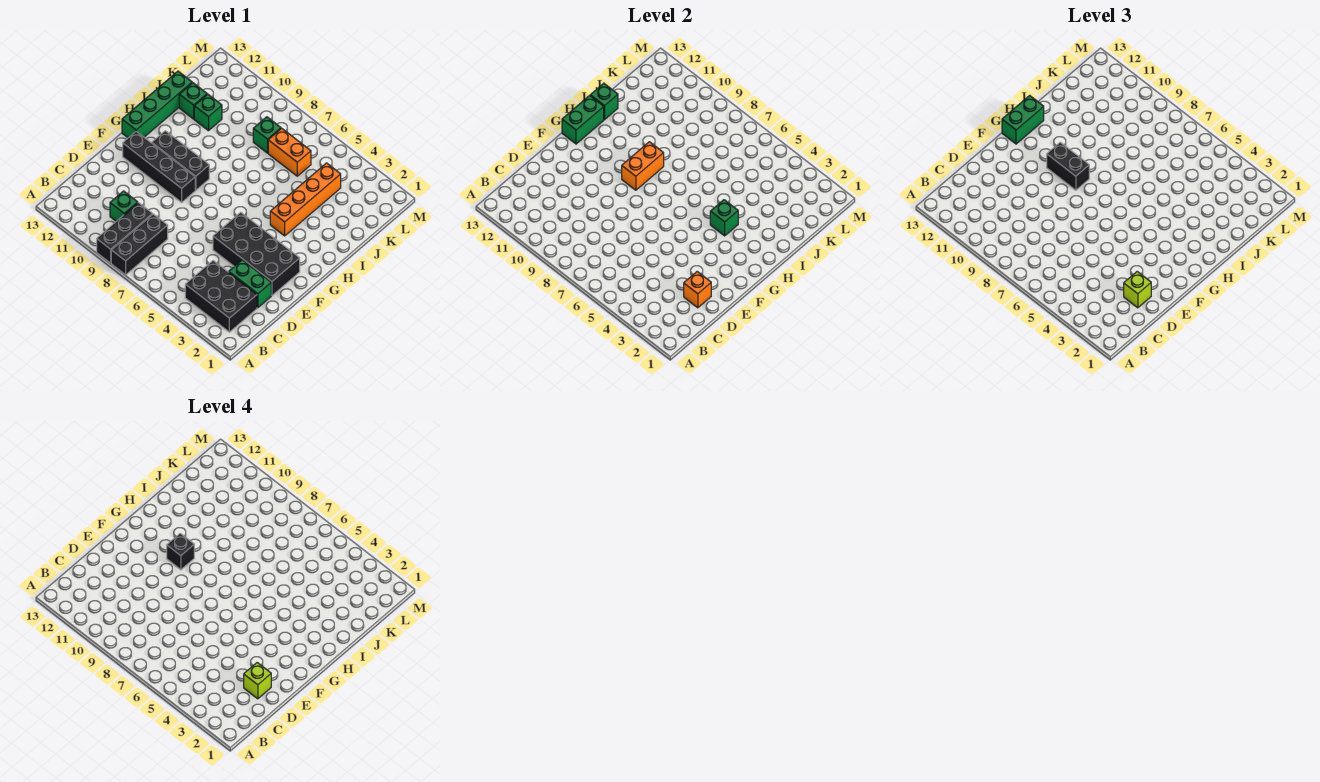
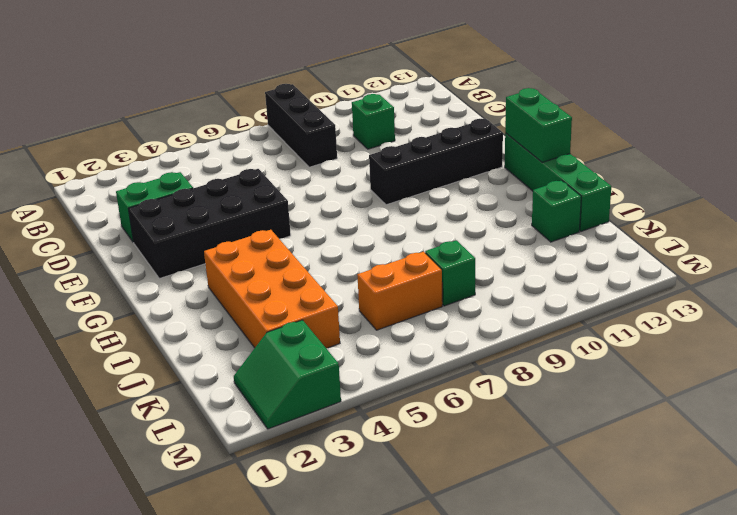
orange brick H3:K4 level 1 -> orange brick H4:K4 level 1
green slope L2:M3 level 1 top 3 -> none
none -> black brick A9:C9 level 1
none -> black brick B2:C4 level 1
none -> black brick G9:G11 level 1

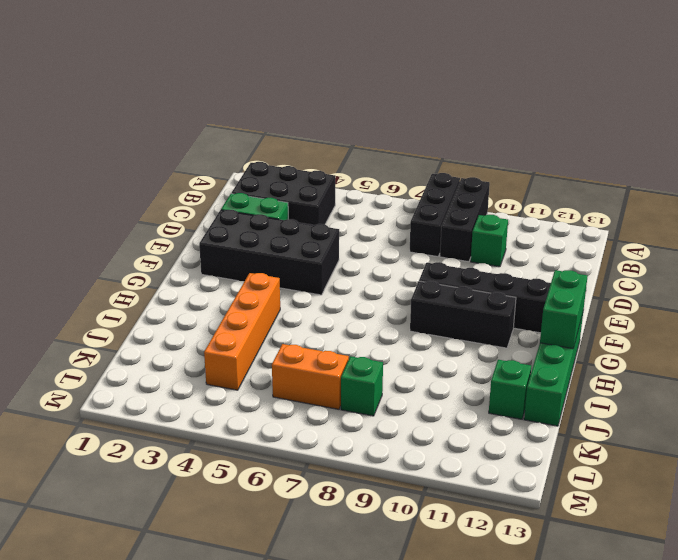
none -> green brick J11 level 1
none -> orange brick D2 level 2
none -> orange brick G9:H9 level 2

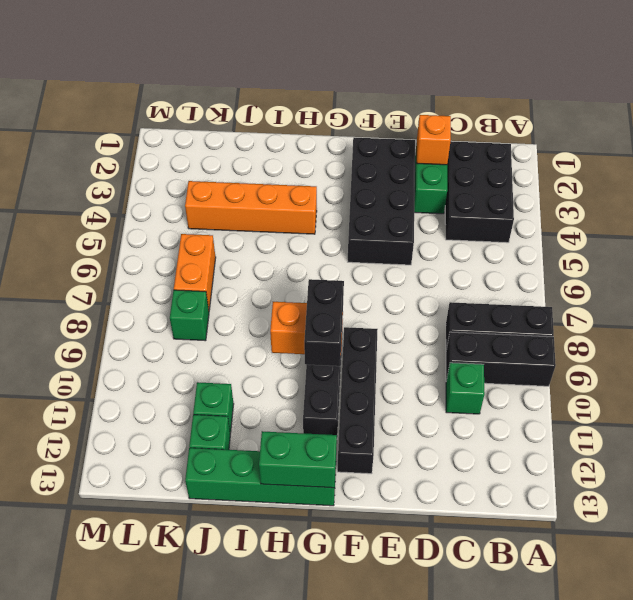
none -> green brick H4 level 2
none -> green brick I13 level 2
none -> lime brick D2 level 3

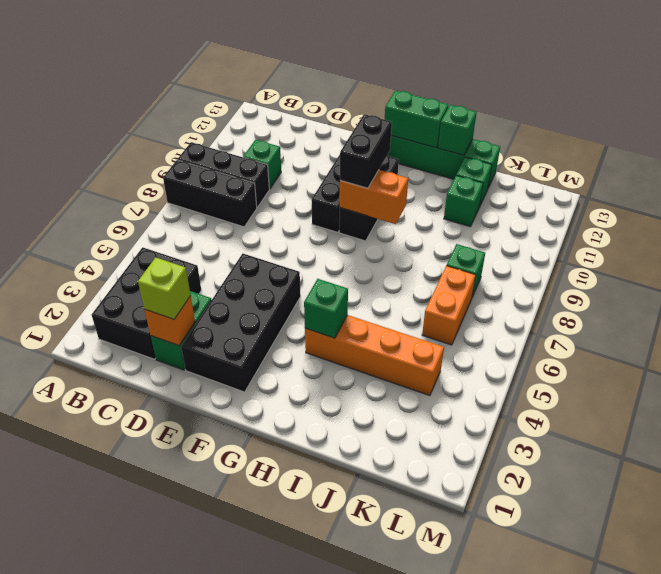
none -> green brick G13:H13 level 3
none -> lime brick D2 level 4
none -> black brick G10 level 4

